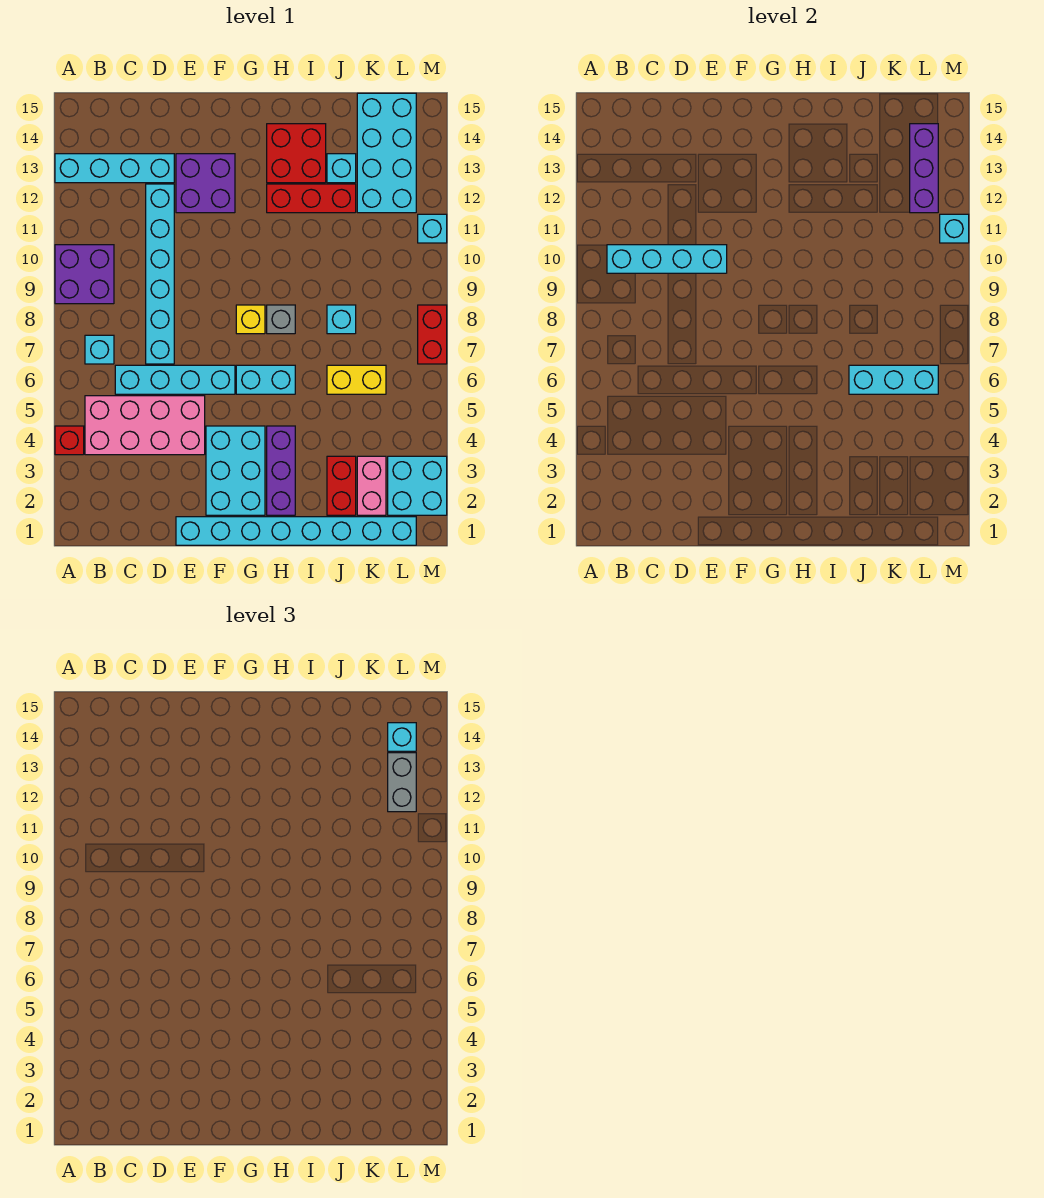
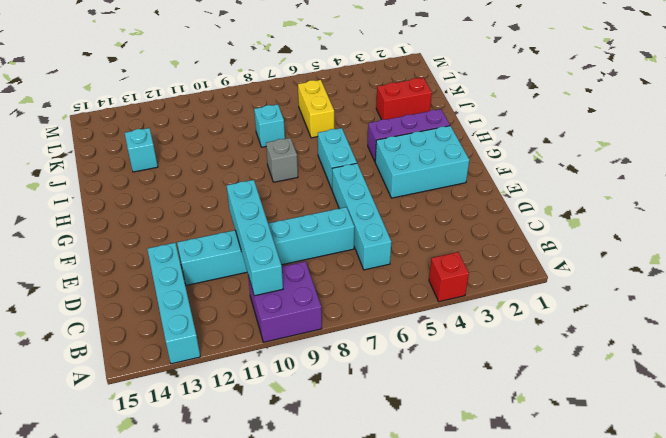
none -> pink brick B4:E5 level 1
none -> cyan brick B7 level 1
none -> cyan brick E1:L1 level 1
none -> purple brick E12:F13 level 1

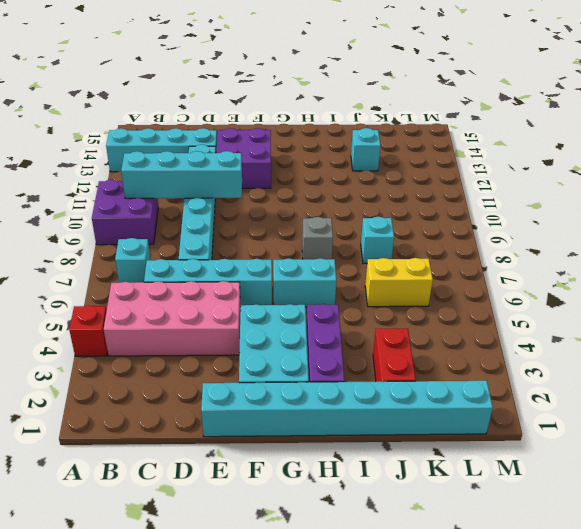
none -> yellow brick G8 level 1
none -> red brick H12:J12 level 1
none -> red brick H13:I14 level 1
none -> pink brick K2:K3 level 1

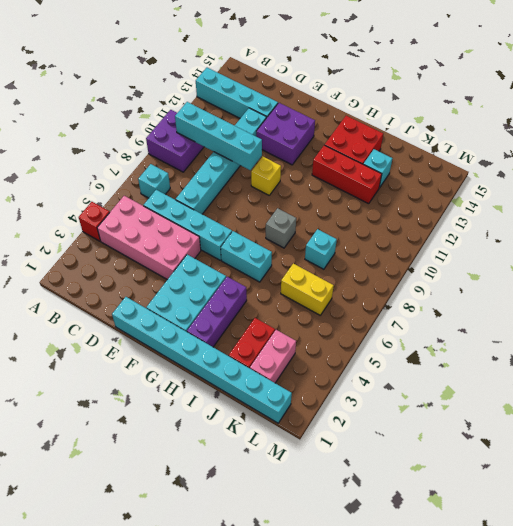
yellow brick F10 level 1 -> yellow brick G8 level 1
none -> cyan brick K12:L15 level 1
none -> cyan brick L2:M3 level 1
none -> red brick M7:M8 level 1
none -> cyan brick M11 level 1

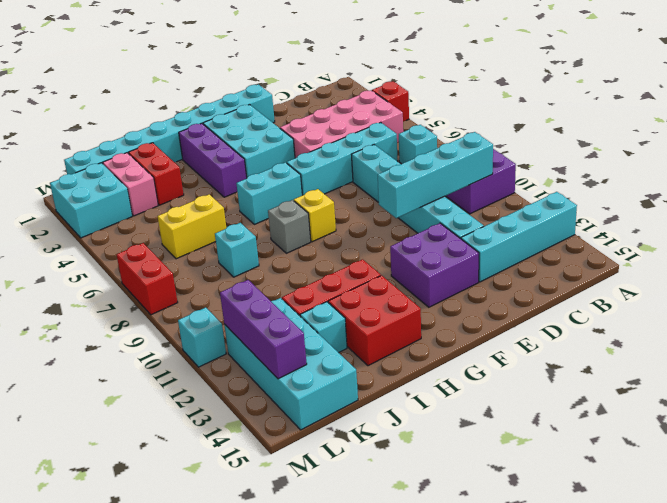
none -> cyan brick J6:L6 level 2
none -> cyan brick M11 level 2
none -> grey brick L12:L13 level 3
none -> cyan brick L14 level 3

